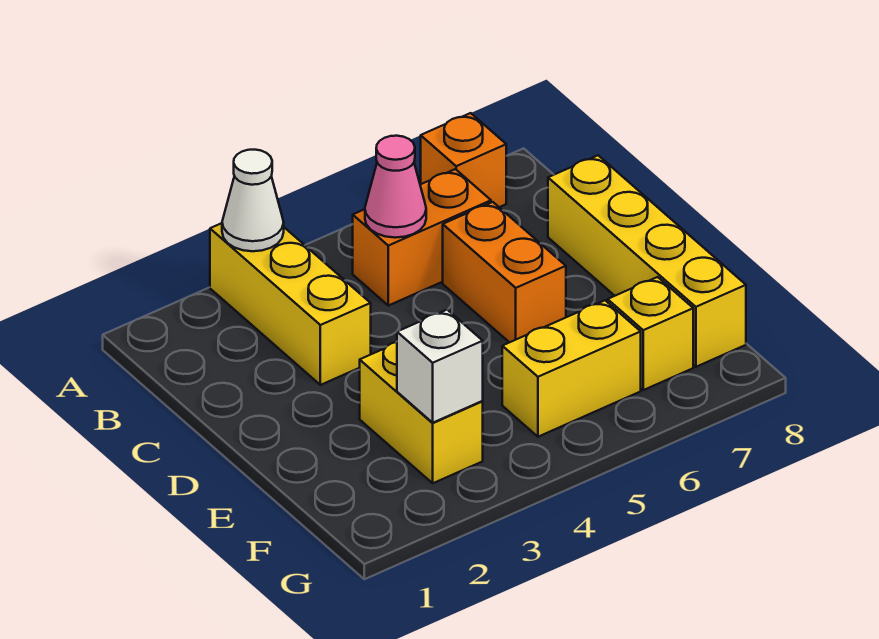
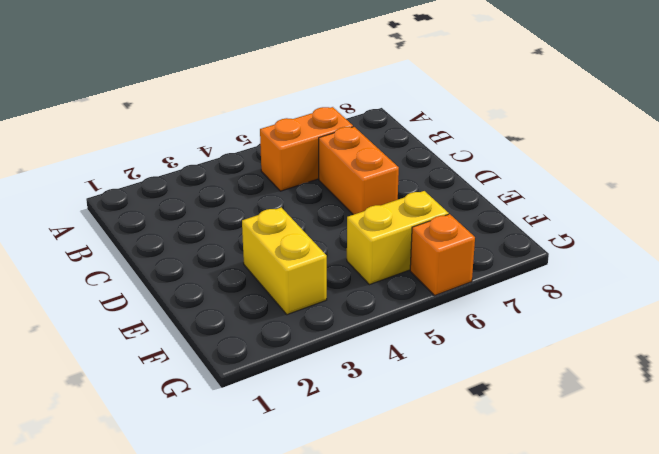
orange brick G6 level 1 -> orange brick A7 level 1
none -> yellow brick A3:C3 level 1
none -> yellow brick C8:F8 level 1

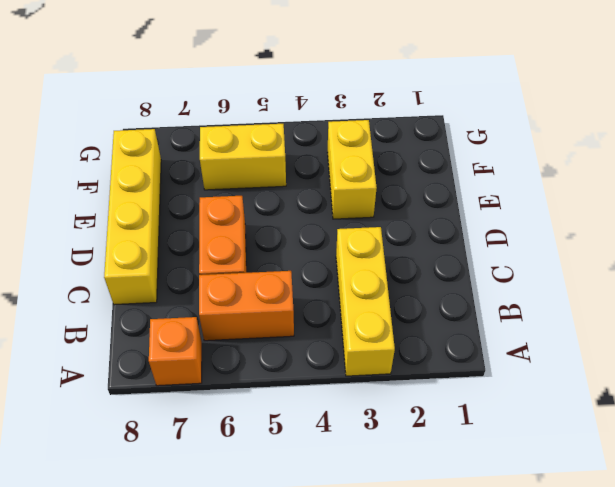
none -> yellow brick F7 level 1
none -> white cone A3 level 2

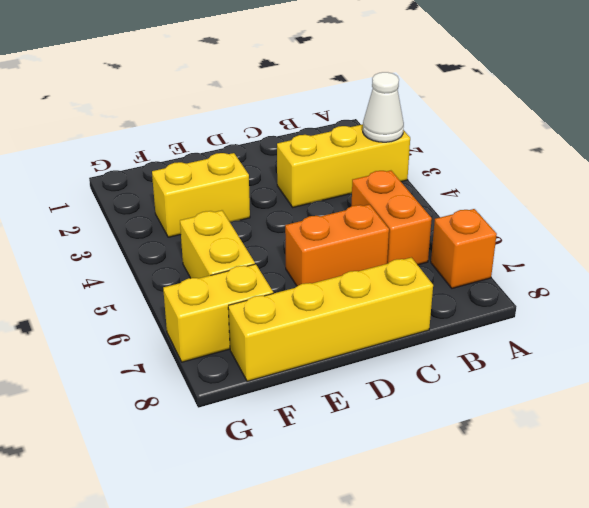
yellow brick F7:G7 level 1 -> yellow brick F7 level 1
none -> pink cone B5 level 2
none -> white brick F3 level 2

